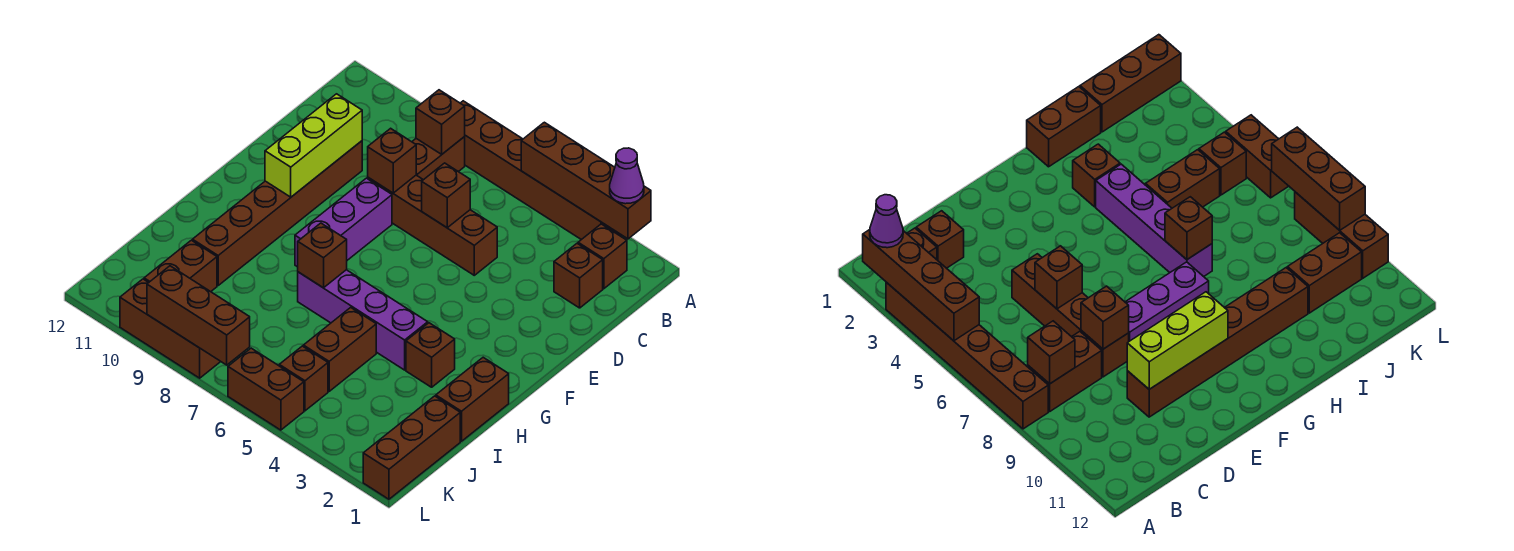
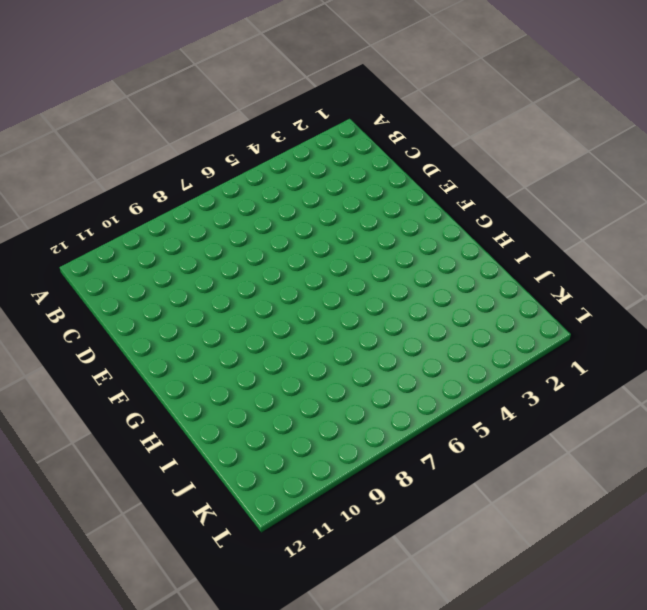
none -> brown brick A3:A8 level 1
none -> brown brick B2 level 1
none -> brown brick B8:C8 level 1

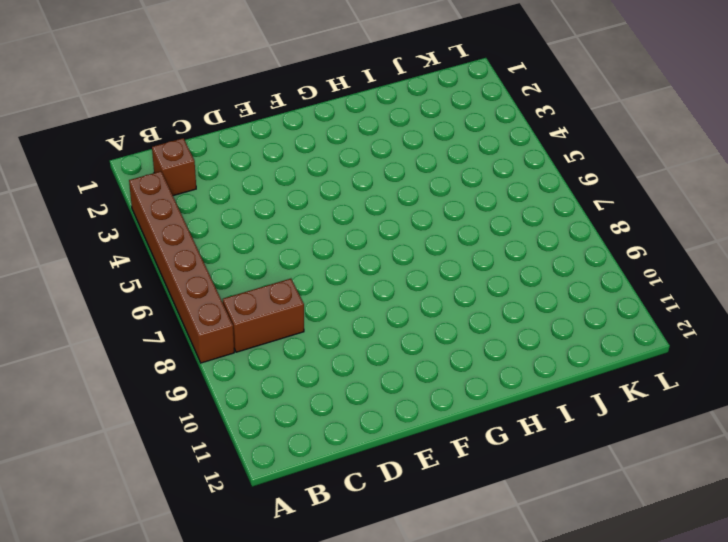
none -> brown brick C2 level 1
none -> brown brick D5:D8 level 1
none -> brown brick D10:I10 level 1

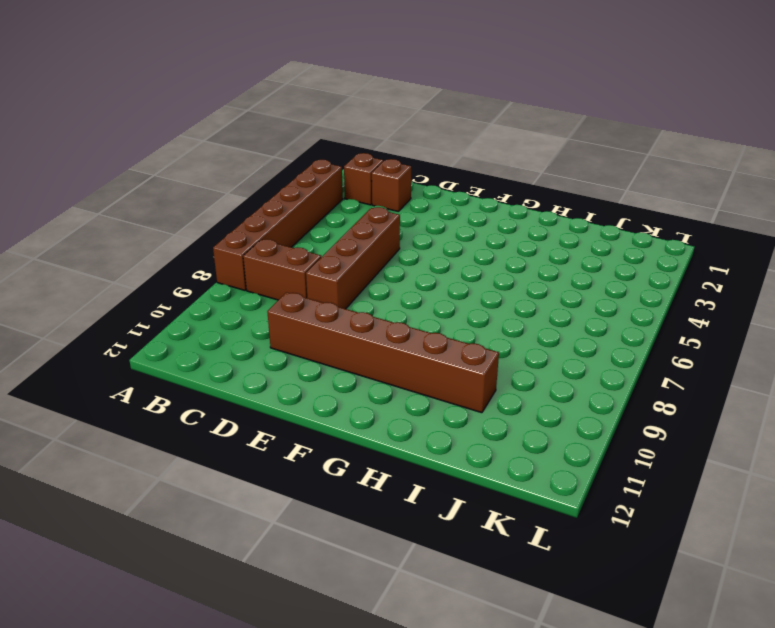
none -> purple brick E8:G8 level 1
none -> brown brick H1:I1 level 1
none -> brown brick H3 level 1

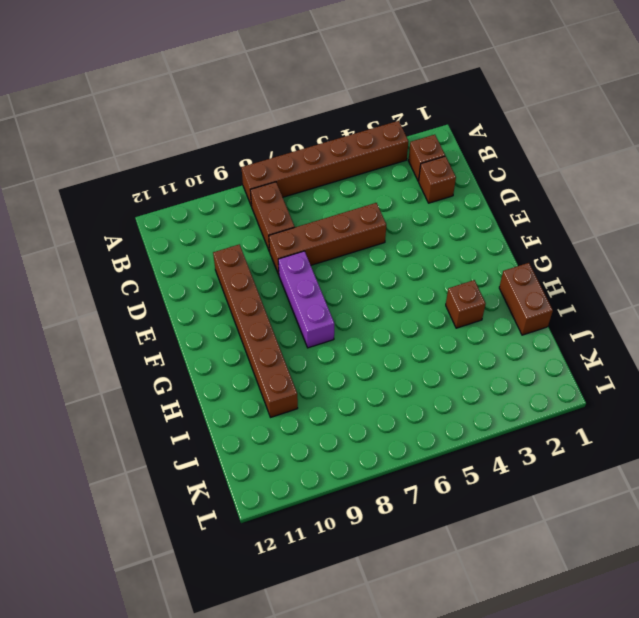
none -> purple brick H4:H7 level 1
none -> brown brick I5:J5 level 1
none -> brown brick J1:L1 level 1

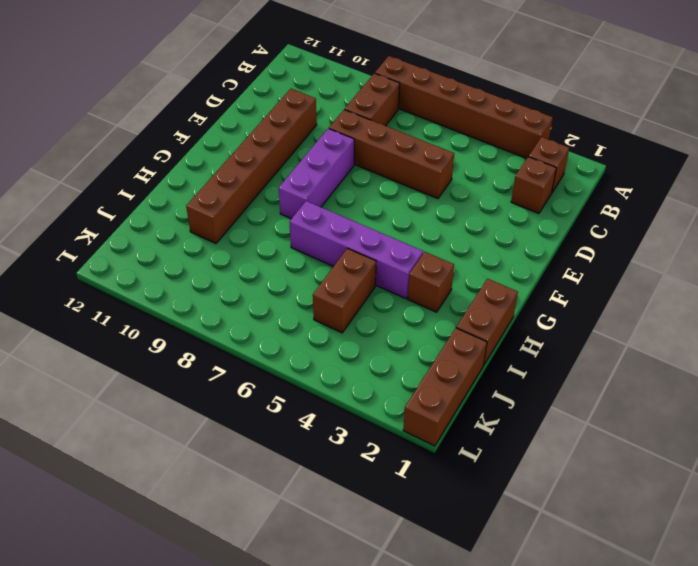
none -> brown brick J10:K10 level 1
none -> brown brick K5 level 1
none -> brown brick L5:L6 level 1

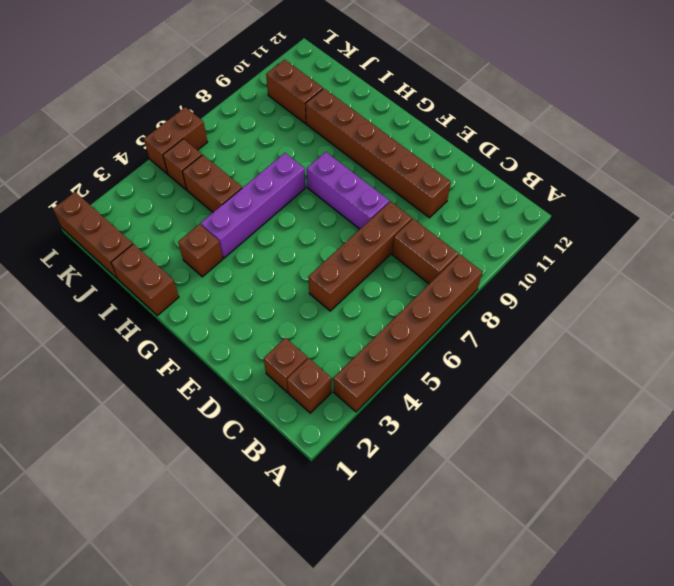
none -> brown brick L8:L10 level 1
none -> brown brick A2:A5 level 2
none -> brown brick B8 level 2

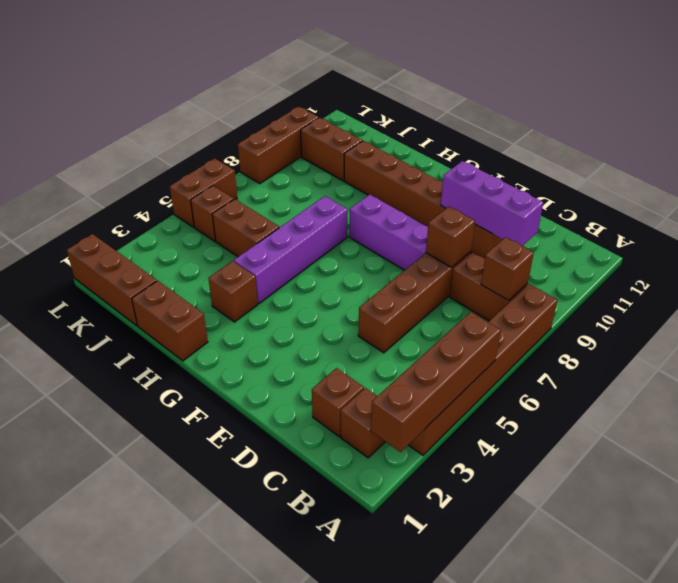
purple brick C10:E10 level 2 -> lime brick D10:F10 level 2
none -> brown brick D6 level 2
none -> brown brick H7 level 2
none -> brown brick L7:L9 level 2

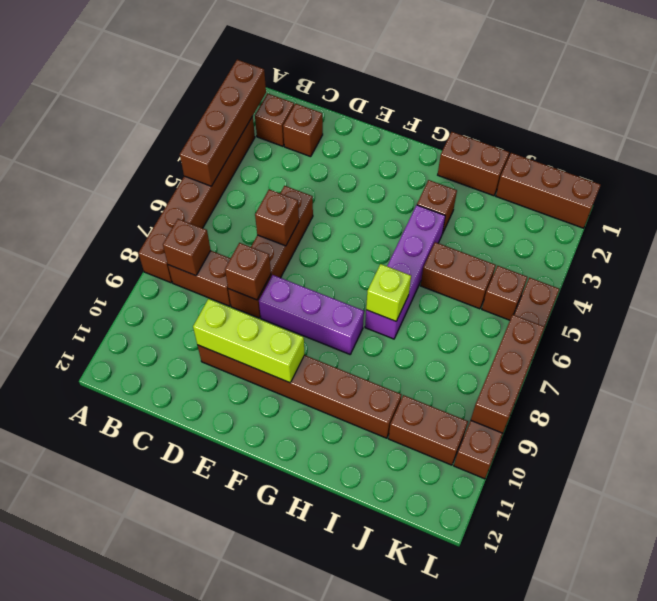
lime brick H7 level 2 -> brown brick H7 level 2
none -> purple cone A2 level 3

